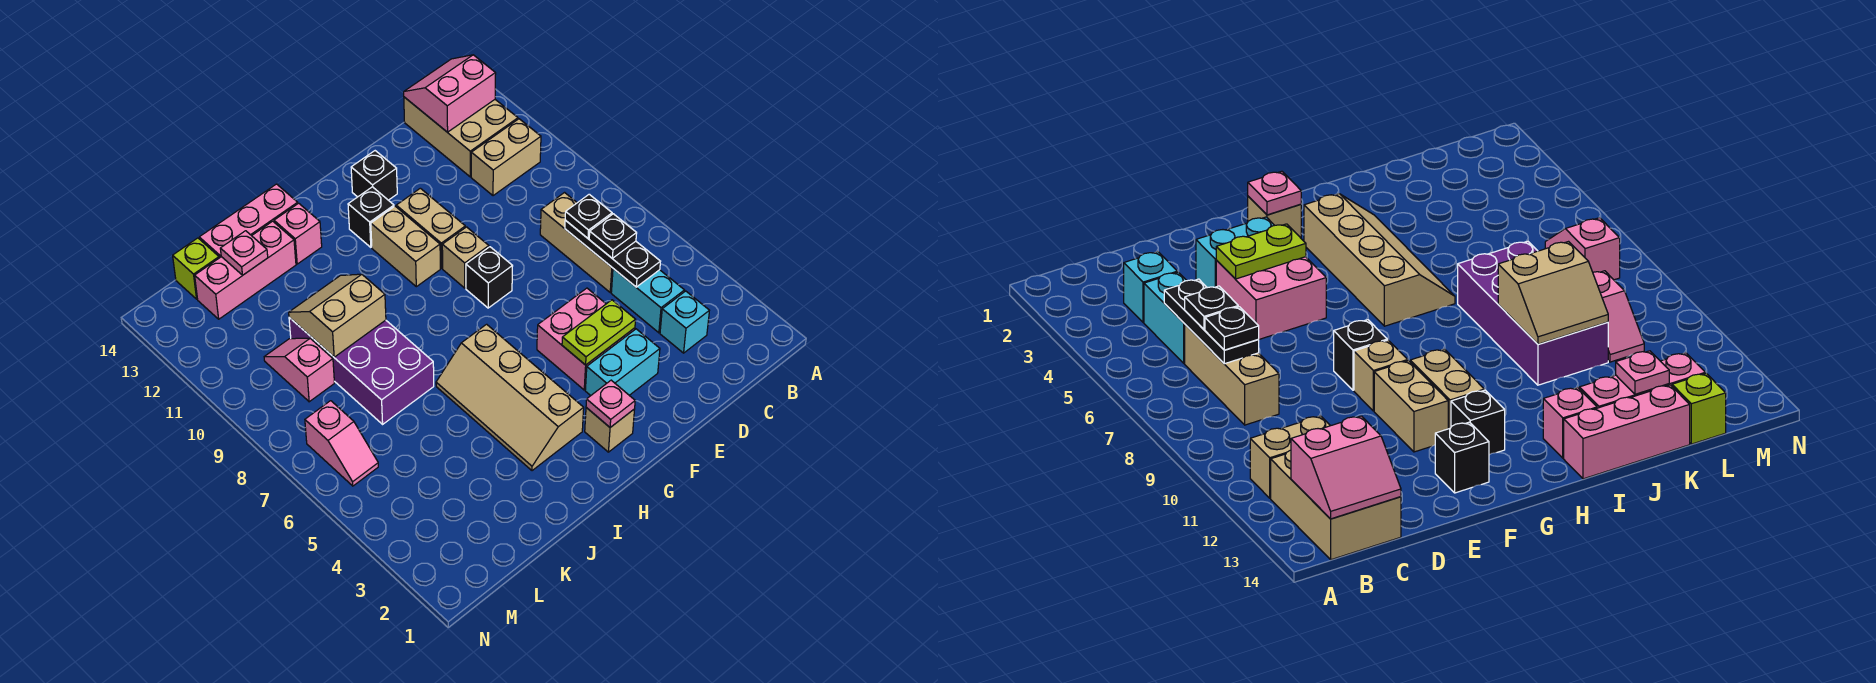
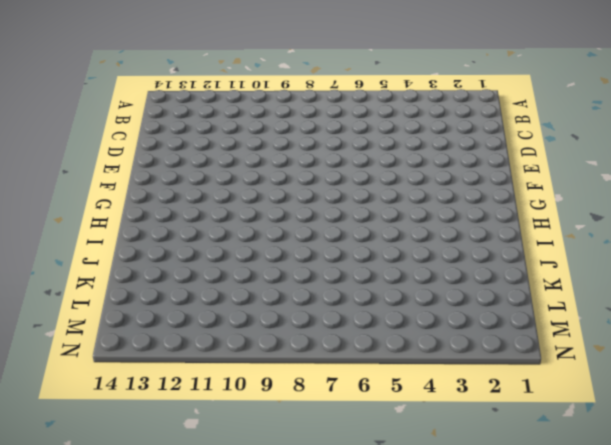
none -> tan brick B11:C11 level 1
none -> tan brick B12:C14 level 1
none -> cyan brick C3 level 1
none -> cyan brick C4:C5 level 1

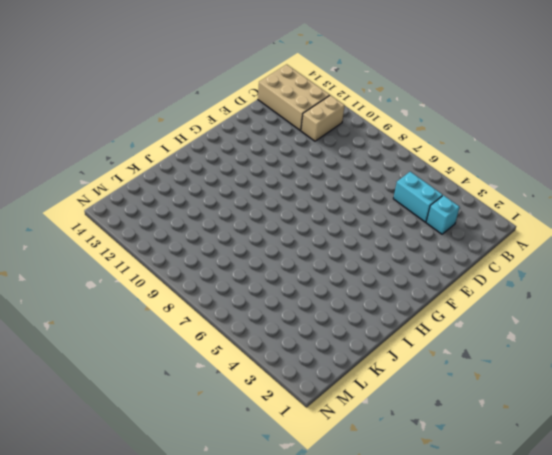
none -> tan brick C6:C8 level 1
none -> cyan brick E3:F3 level 1
none -> pink brick E4:F5 level 1
none -> black brick F8 level 1

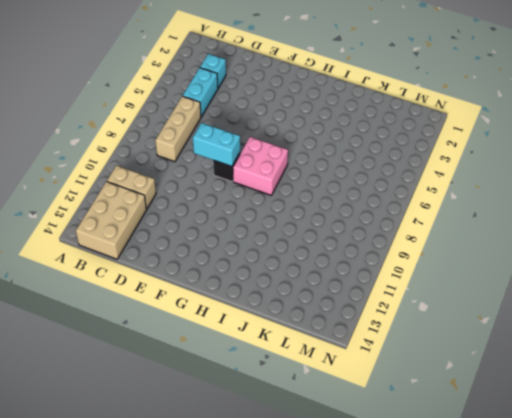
cyan brick E8:F8 level 2 -> cyan brick E3:F3 level 1
pink brick G7:H8 level 1 -> pink brick E4:F5 level 1
none -> tan brick F9 level 1
none -> tan brick F10:F11 level 1
none -> black brick F13 level 1
none -> tan brick G2 level 1

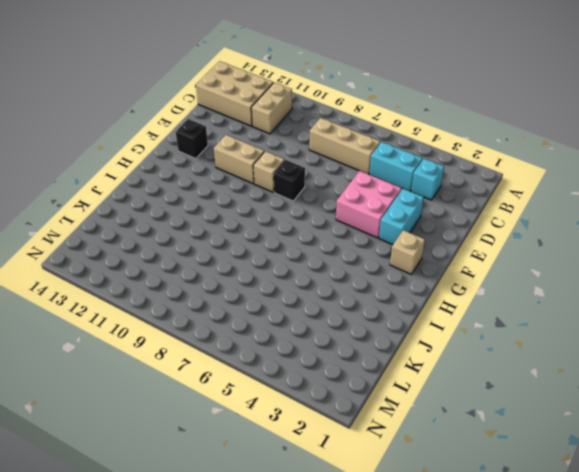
none -> tan brick G10:G11 level 1
none -> black brick G12 level 1
none -> tan slope H3:I6 level 1 top H
none -> pink brick I13 level 1

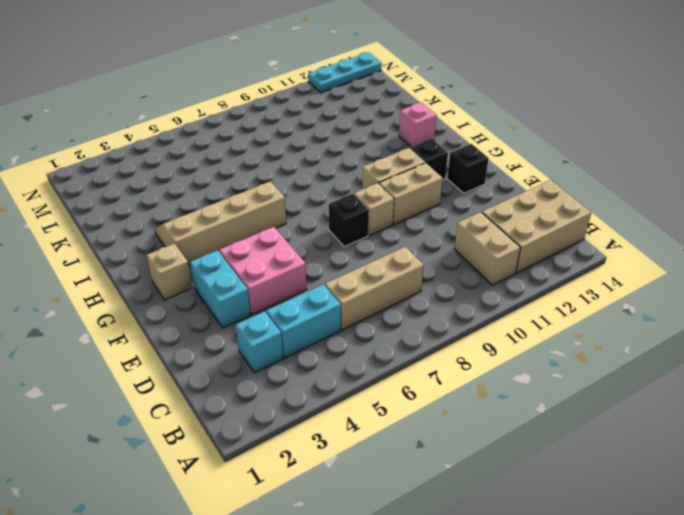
cyan plate N12:N14 level 1 -> none
none -> pink brick I14:K14 level 1
none -> purple brick J7:K10 level 1
none -> pink brick J13:L13 level 1
none -> pink slope L9:L10 level 1 top 9

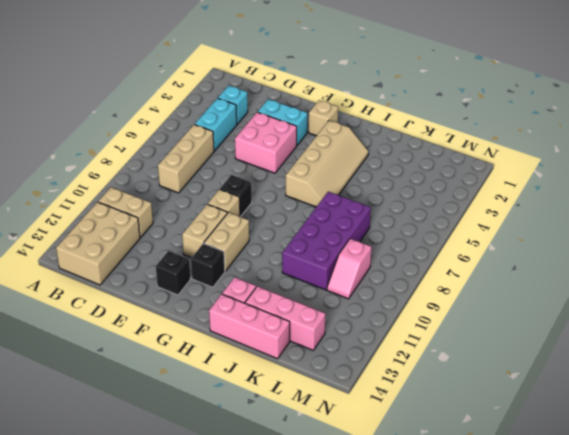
none -> lime brick L14 level 1
none -> pink slope M6:M7 level 1 top 7
none -> pink slope B13:C14 level 2 top 13
none -> black plate C5:C7 level 2

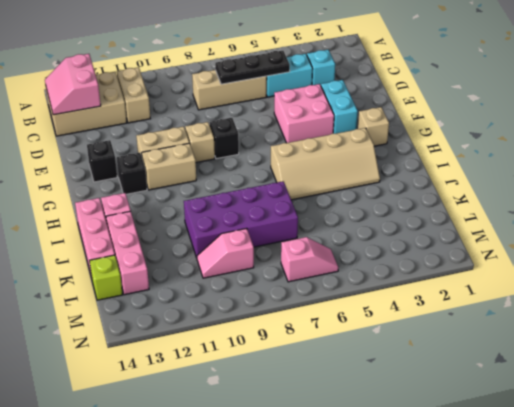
none -> lime plate E4:F4 level 2
none -> pink plate G2 level 2
none -> tan slope J9:K10 level 2 top 9
none -> pink plate K13 level 2

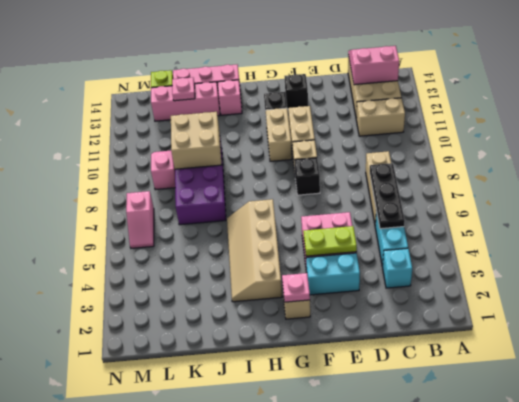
tan brick J9:K10 level 2 -> tan slope J9:K10 level 2 top 9
none -> black plate C6 level 3
none -> black plate C7 level 3

